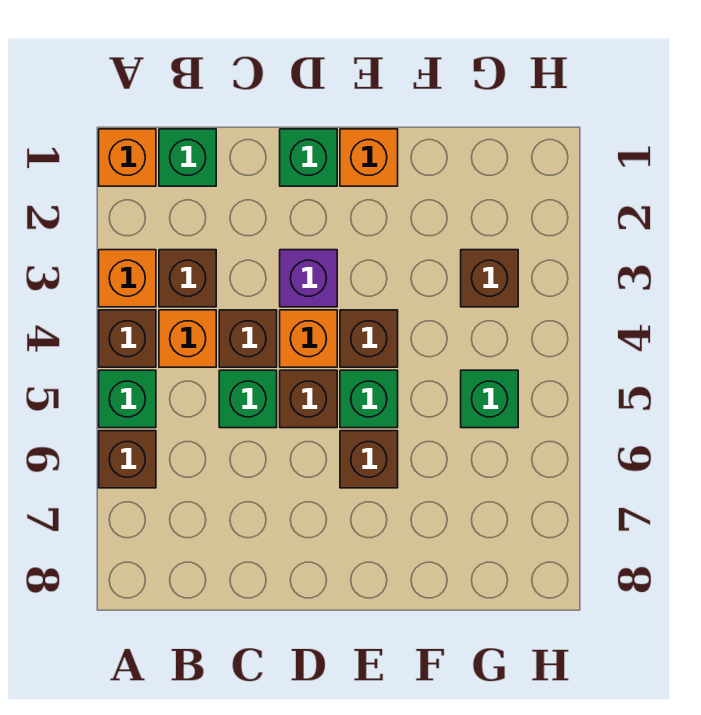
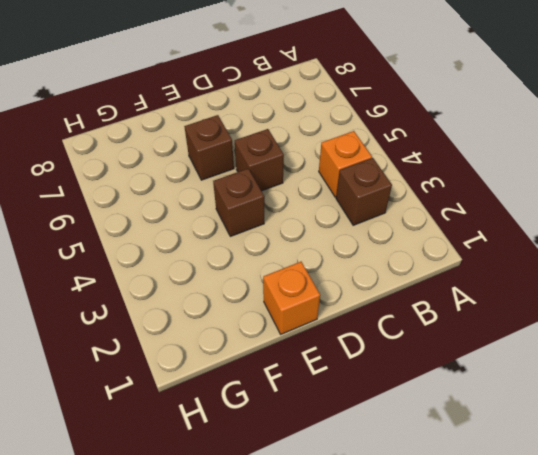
none -> orange brick A1 level 1
none -> orange brick A3 level 1
none -> brown brick A4 level 1

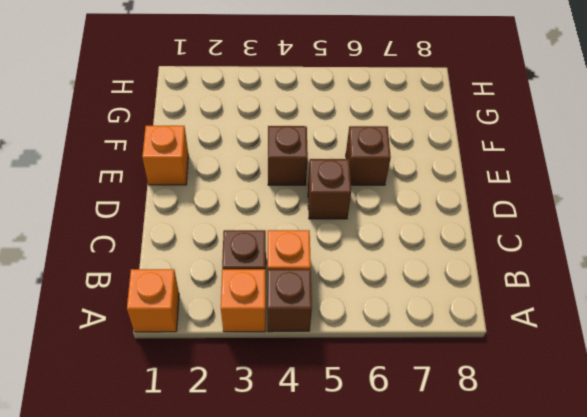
none -> green brick A5 level 1
none -> brown brick A6 level 1
none -> green brick B1 level 1

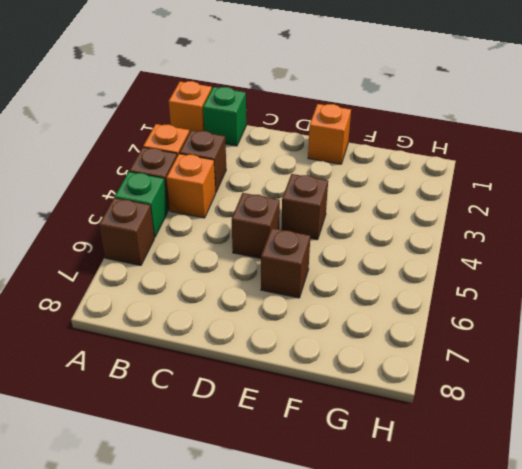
none -> brown brick C4 level 1
none -> green brick C5 level 1
none -> green brick D1 level 1

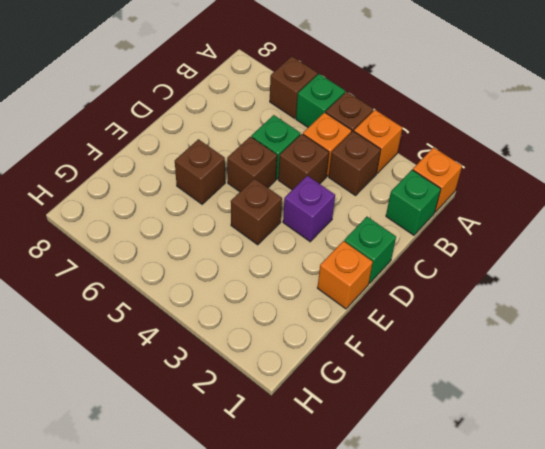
none -> orange brick D4 level 1
none -> green brick E5 level 1
none -> brown brick G3 level 1

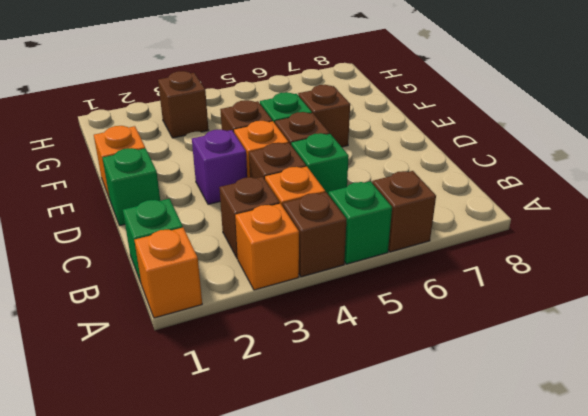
none -> green brick G5 level 1

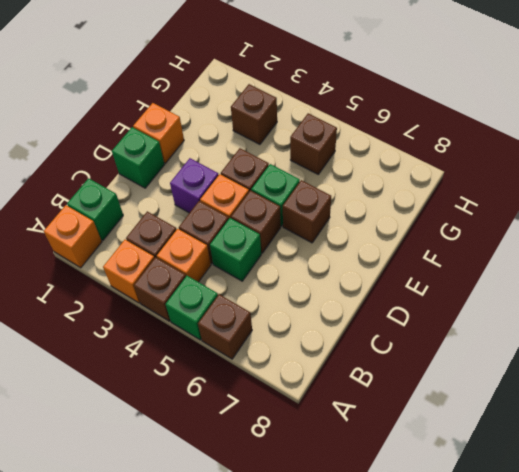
brown brick G5 level 1 -> green brick G5 level 1

